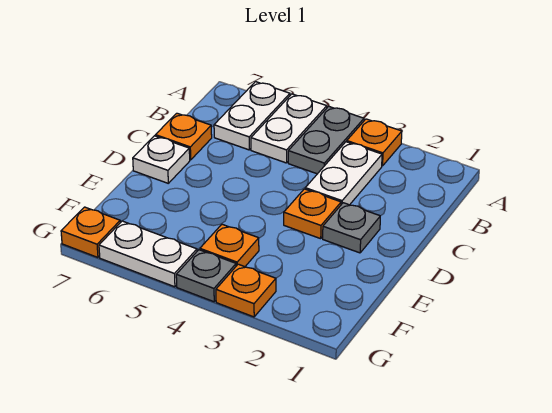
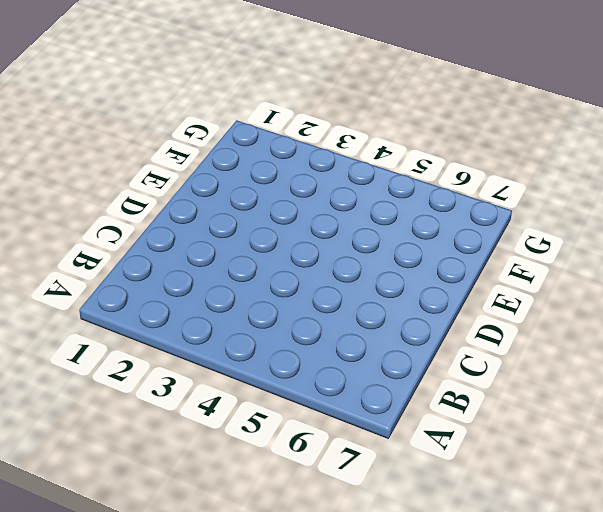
none -> orange plate A3 level 1
none -> grey plate A4:B4 level 1
none -> white plate A5:B5 level 1

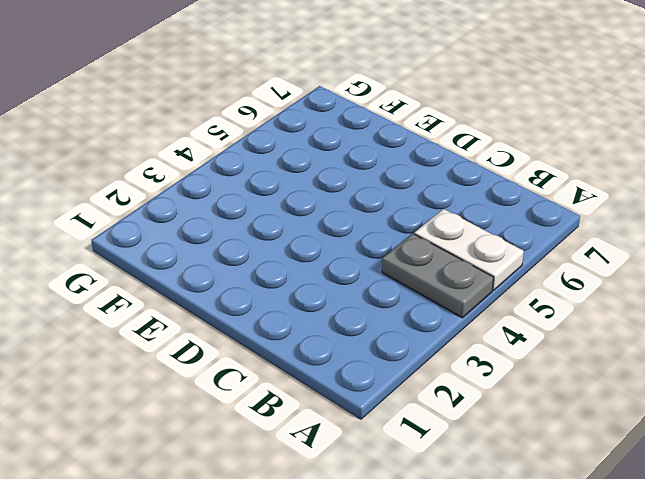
none -> orange plate A3 level 1
none -> white plate A6:B6 level 1
none -> white plate B3:C3 level 1

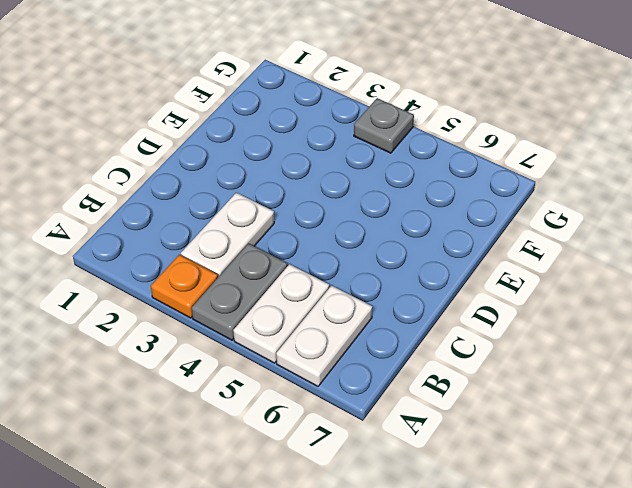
none -> orange plate C7 level 1
none -> grey plate D2 level 1
none -> orange plate D3 level 1

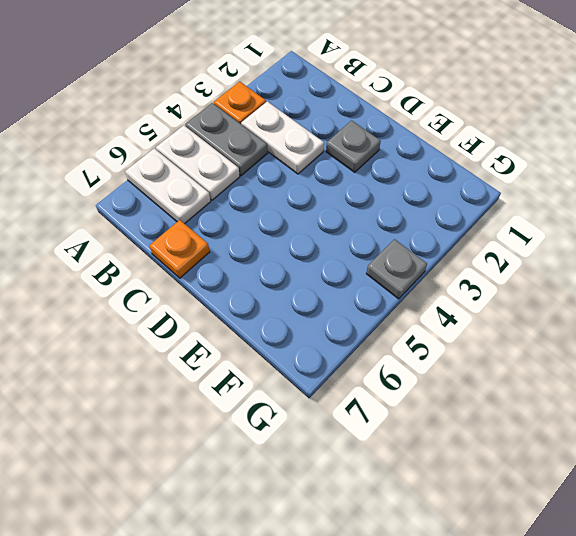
none -> orange plate D3 level 1
none -> white plate D7 level 1
none -> orange plate F4 level 1

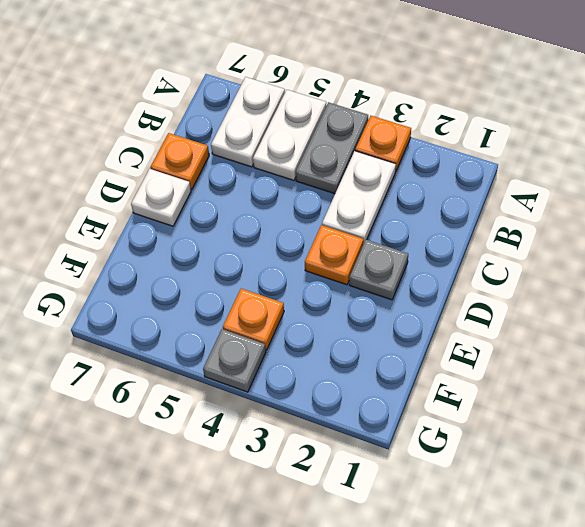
none -> orange plate G3 level 1
none -> white plate G5:G6 level 1
none -> orange plate G7 level 1

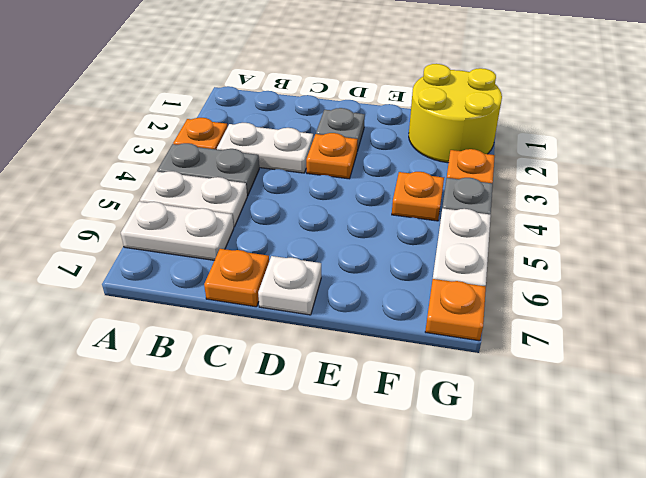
yellow round brick F1:G2 level 1 -> none

